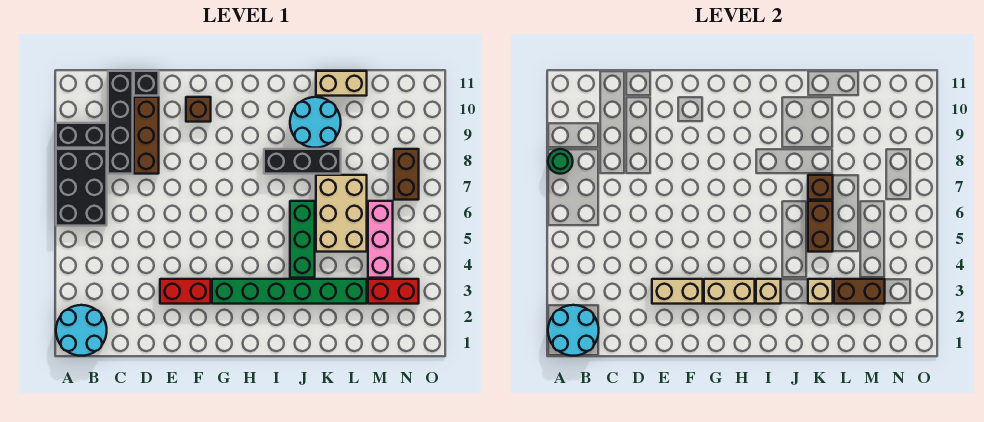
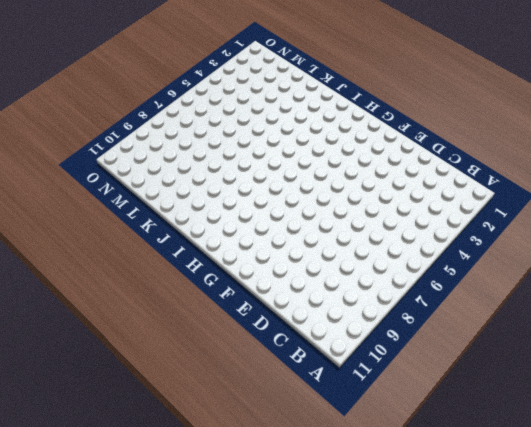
none -> cyan round brick A1:B2 level 1
none -> black brick A6:B8 level 1
none -> black brick A9:B9 level 1

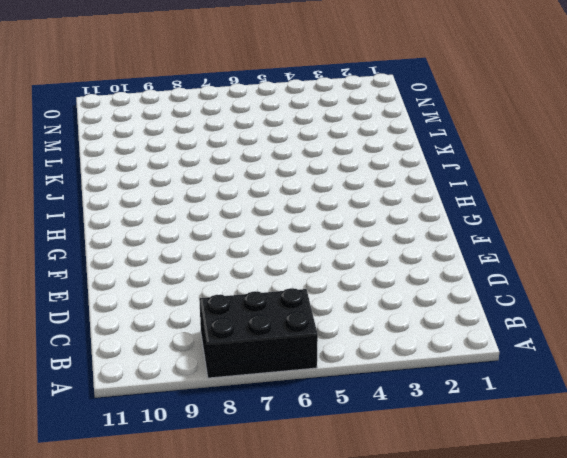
none -> cyan round brick A1:B2 level 1
none -> black brick A9:B9 level 1
none -> black brick C8:C11 level 1

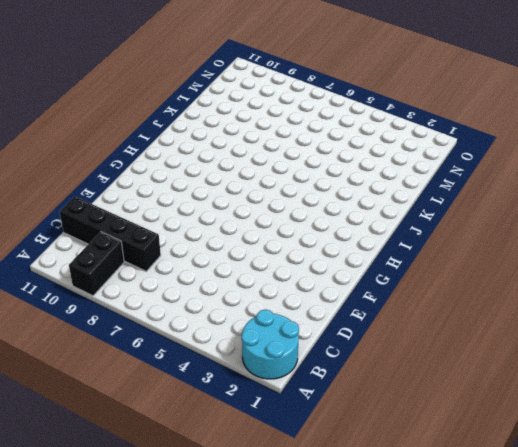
none -> black brick A6:B8 level 1
none -> brown brick D8:D10 level 1
none -> black brick D11 level 1

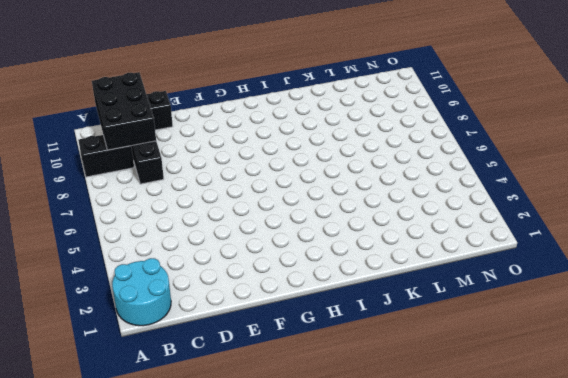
black brick B9:C11 level 2 -> black brick A6:B8 level 1
none -> brown brick D8:D10 level 1
none -> red brick E3:F3 level 1
none -> brown brick F10 level 1

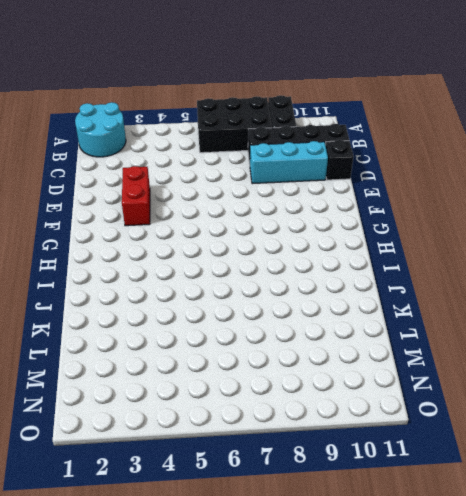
cyan brick D8:D10 level 1 -> brown brick D8:D10 level 1
none -> brown brick F10 level 1
none -> green brick G3:L3 level 1
none -> black brick I8:K8 level 1

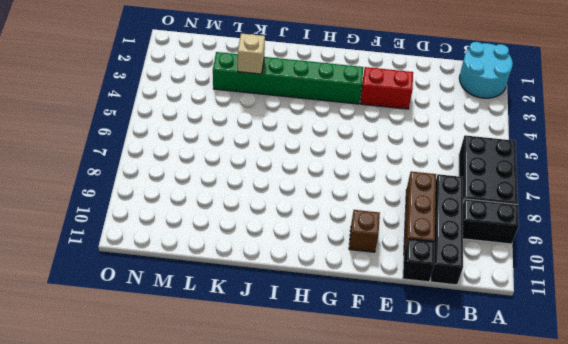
none -> black brick I8:K8 level 1
none -> green brick J4:J6 level 1
none -> cyan round brick J9:K10 level 1

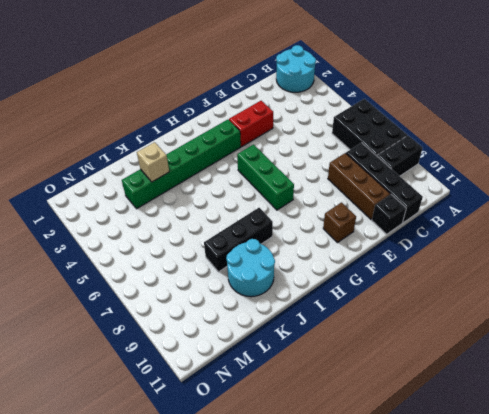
green brick G5:G7 level 1 -> green brick J4:J6 level 1
none -> tan brick K5:L7 level 1
none -> tan brick K11:L11 level 1
none -> red brick M3:N3 level 1

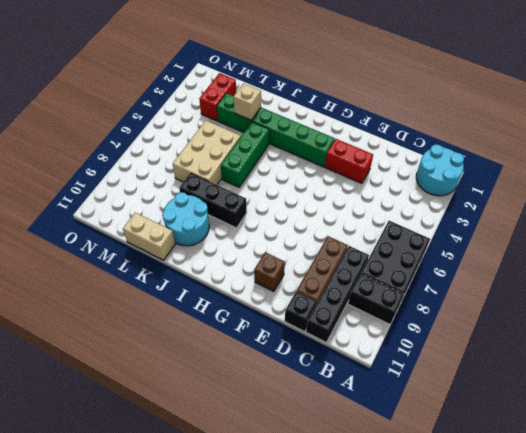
red brick M2:M3 level 1 -> red brick M3:N3 level 1
none -> pink brick M4:M6 level 1
none -> brown brick N7:N8 level 1
none -> cyan round brick A1:B2 level 2

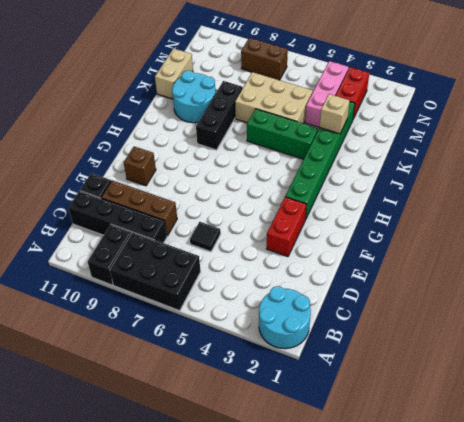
black tile D6 level 1 -> none
pink brick L4:N4 level 1 -> pink brick M4:M6 level 1
none -> cyan round brick A1:B2 level 2
none -> green round brick A8 level 2
none -> tan brick E3:F3 level 2

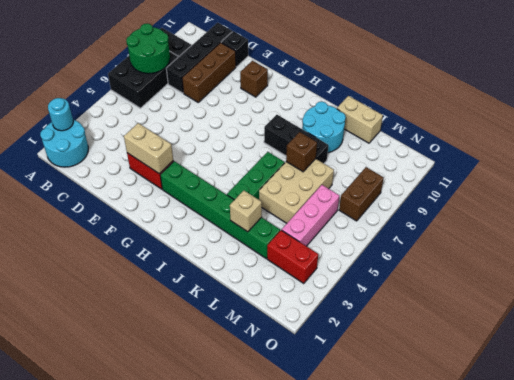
cyan round brick A2 level 2 -> cyan round brick A1:B2 level 2
green round brick A7:B8 level 2 -> green round brick A8 level 2
none -> tan brick G3:H3 level 2
none -> tan brick I3 level 2
none -> brown brick K5:K6 level 2

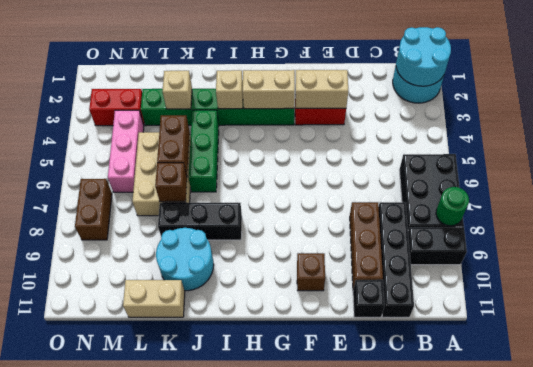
none -> brown brick L3:M3 level 2

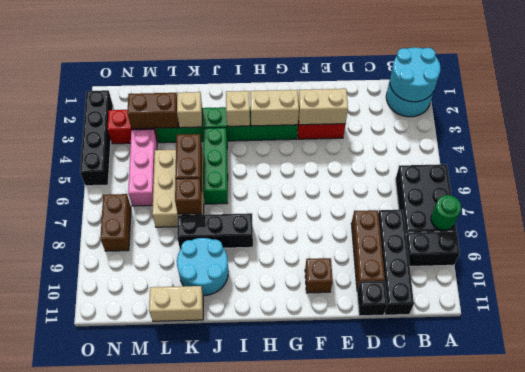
black brick O2:O5 level 1 -> none

